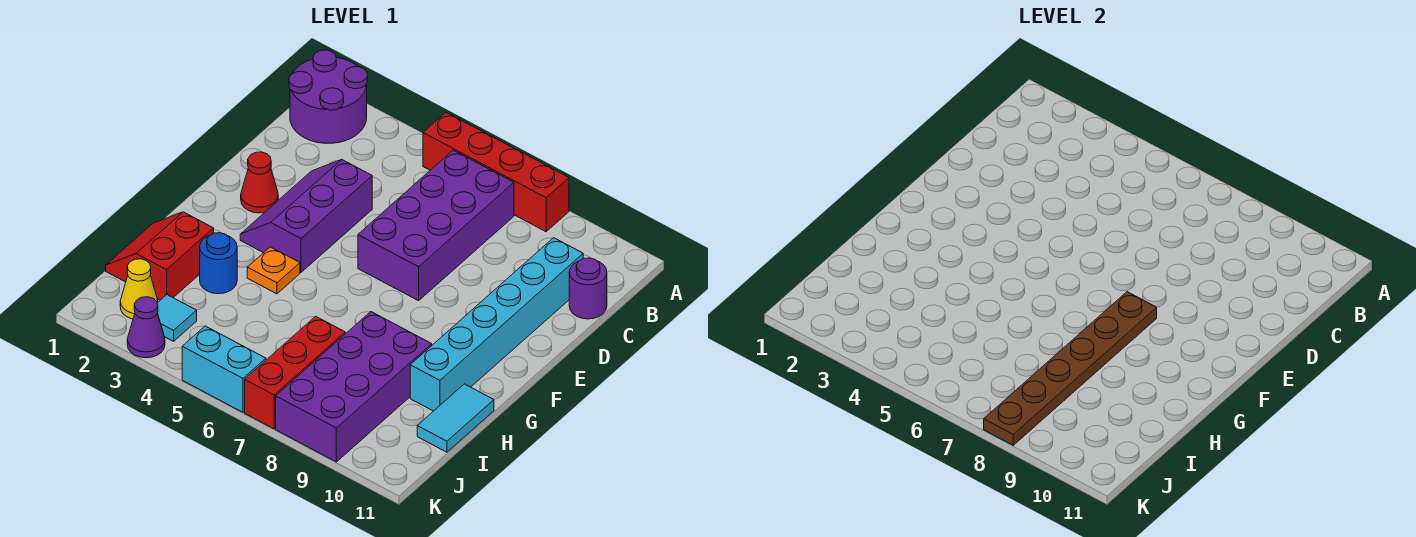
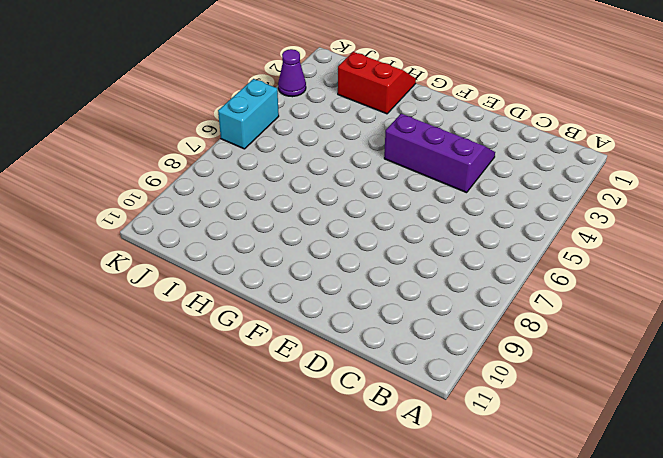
none -> purple round brick A1:B2 level 1
none -> red brick A5:A8 level 1
none -> purple brick B6:E7 level 1

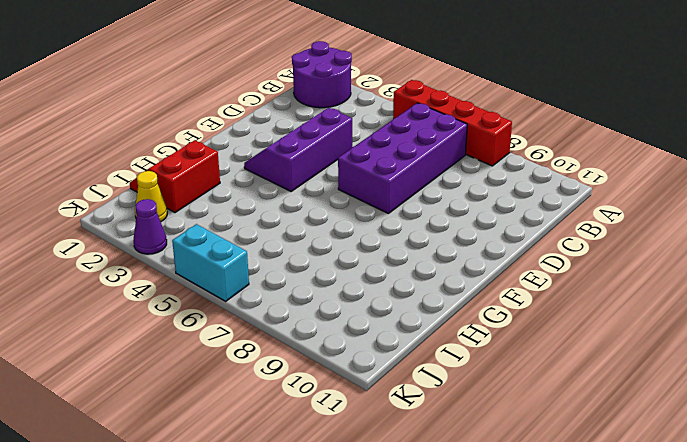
none -> cyan brick C10:H10 level 1
none -> purple round brick C11 level 1
none -> red cone E2 level 1

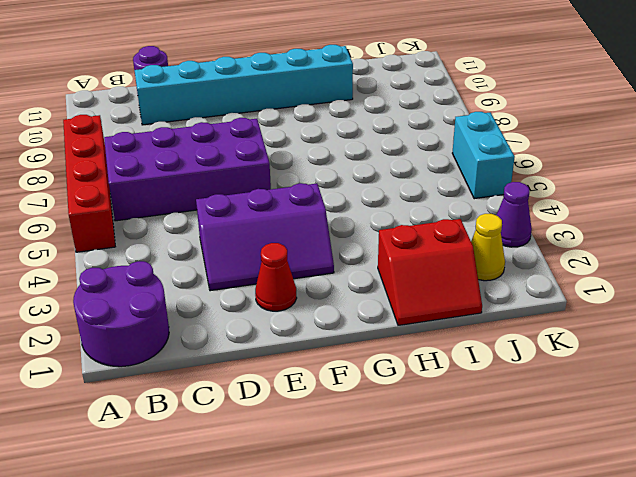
none -> orange plate G4 level 1
none -> blue round brick H3 level 1
none -> purple brick H8:K9 level 1

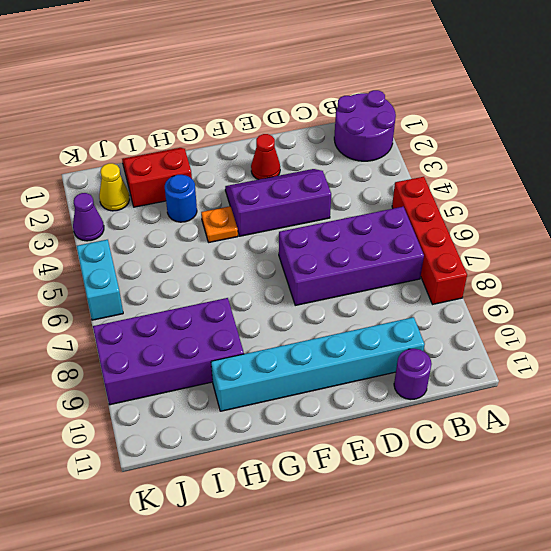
none -> cyan tile H11:I11 level 1
none -> red brick I7:K7 level 1
none -> cyan tile J3 level 1

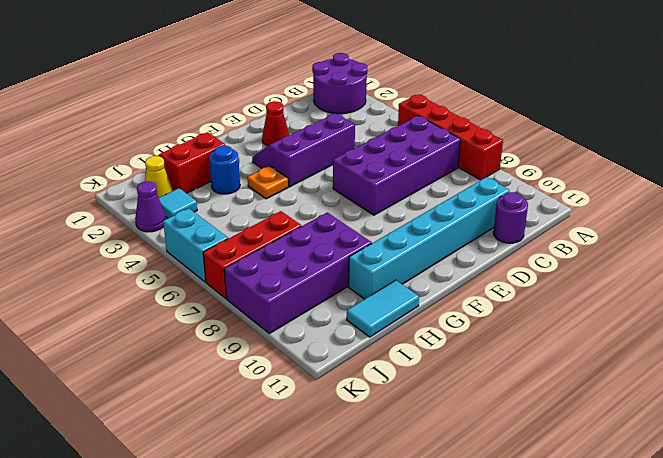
none -> brown plate F8:K8 level 2

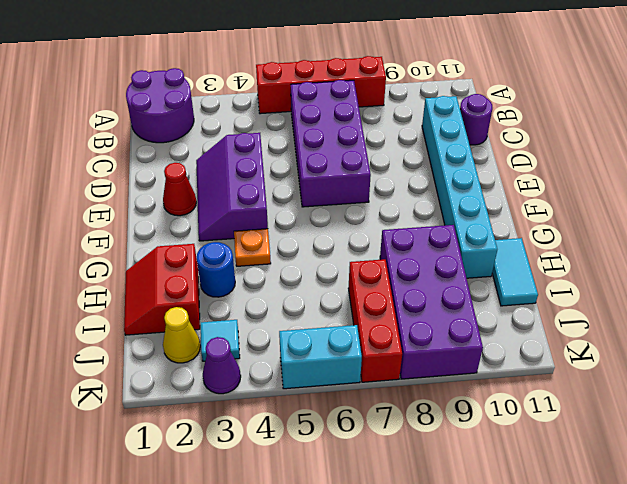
none -> brown plate F8:K8 level 2

